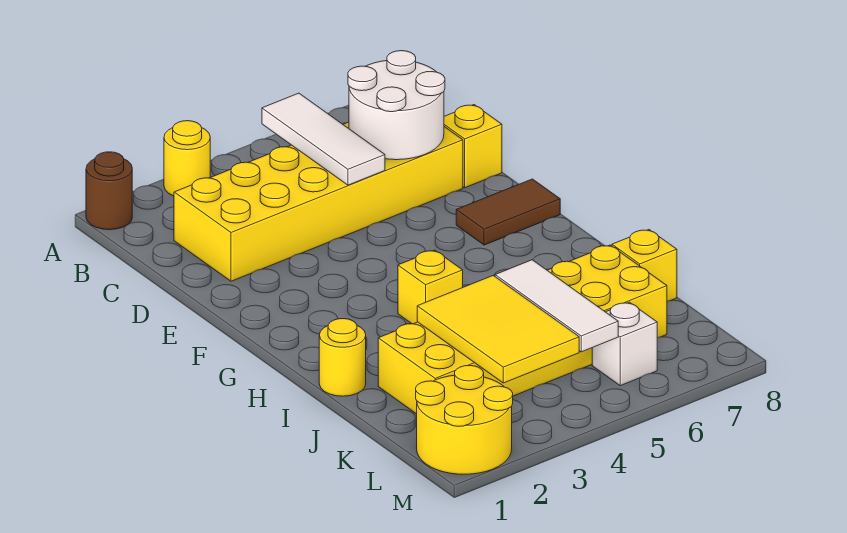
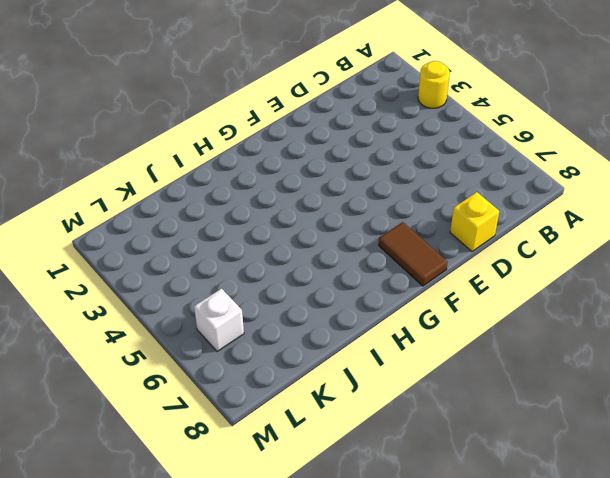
none -> brown round brick A1 level 1
none -> yellow brick C2:D7 level 1
none -> yellow brick H4 level 1

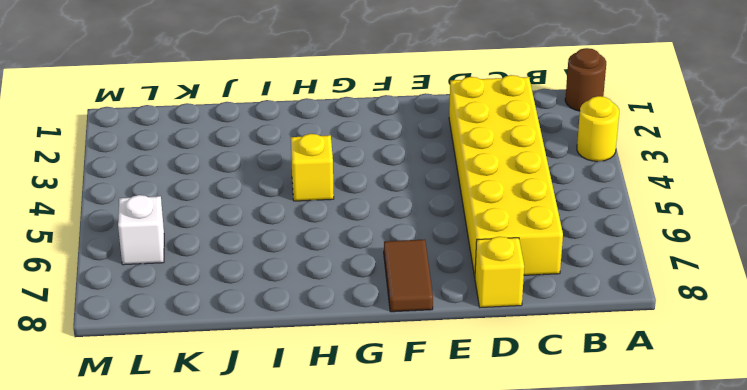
none -> yellow round brick I1 level 1
none -> yellow brick J2:K7 level 1
none -> yellow brick J8 level 1

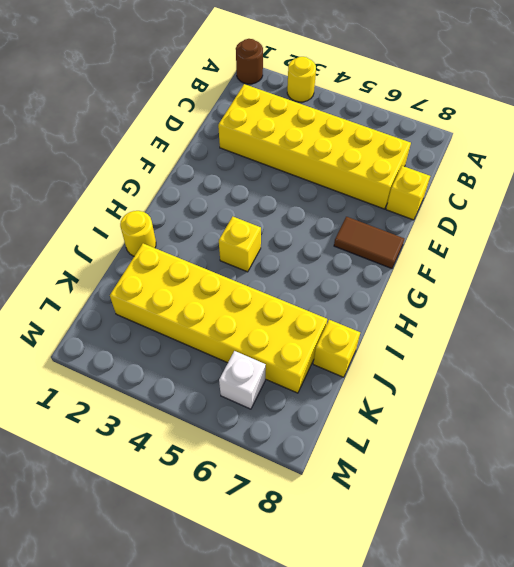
none -> yellow round brick L1:M2 level 1
none -> white tile B5:D5 level 2
none -> white round brick C6:D7 level 2

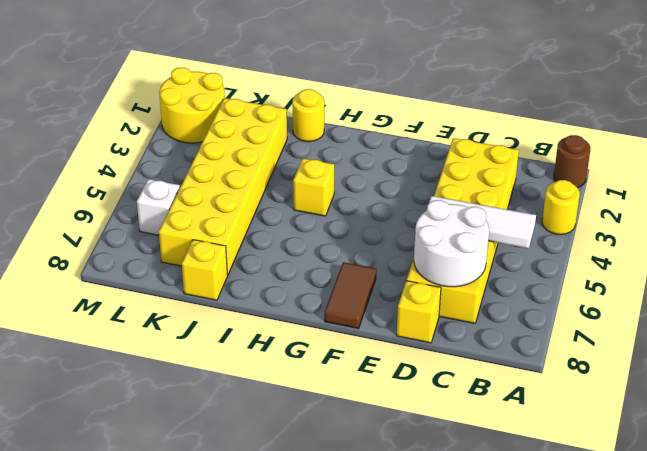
none -> yellow tile J3:L4 level 2
none -> white tile J5:L5 level 2

